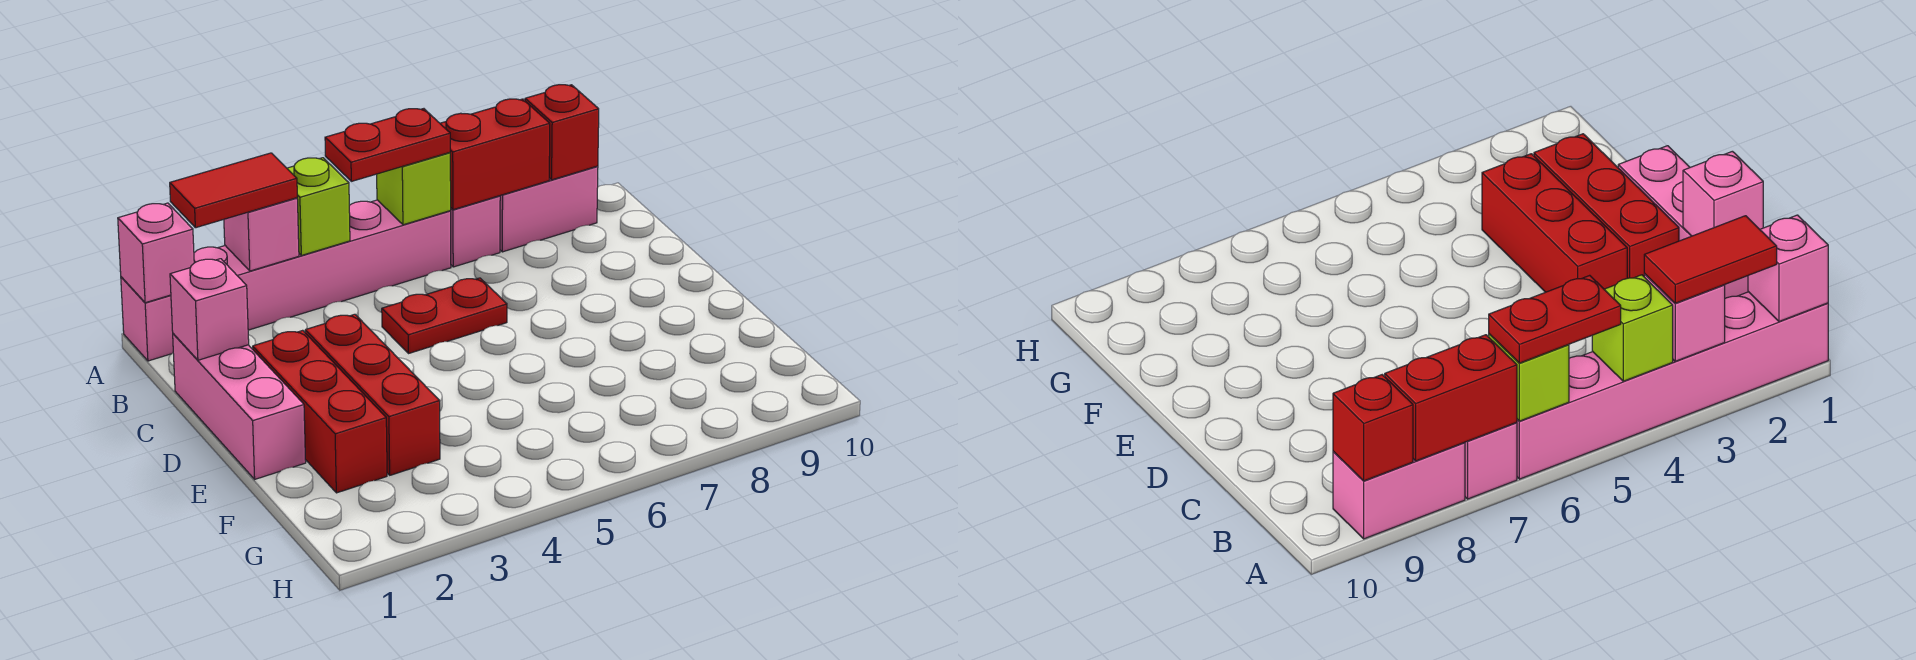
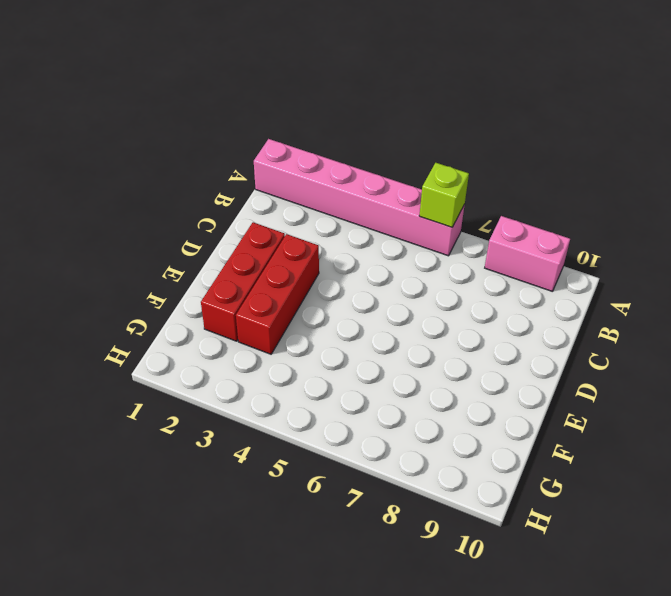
none -> pink brick A7 level 1
none -> pink brick C1:E1 level 1
none -> red plate C5:C6 level 1

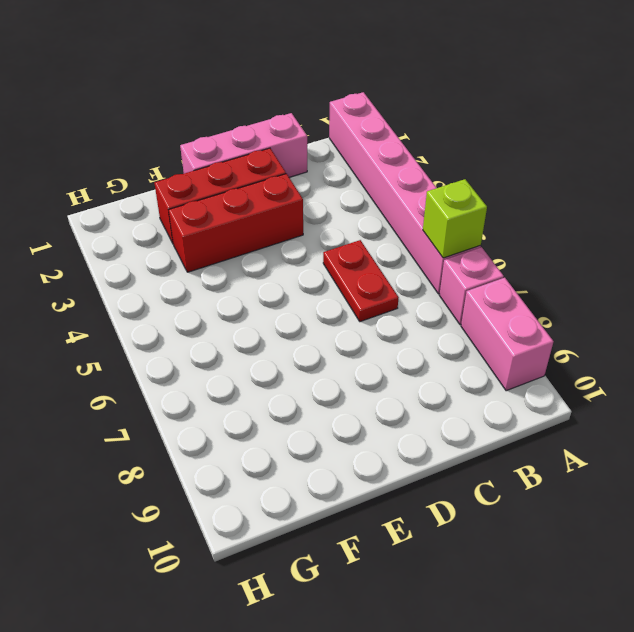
none -> pink brick A1 level 2
none -> pink brick A3 level 2
none -> lime brick A4 level 2

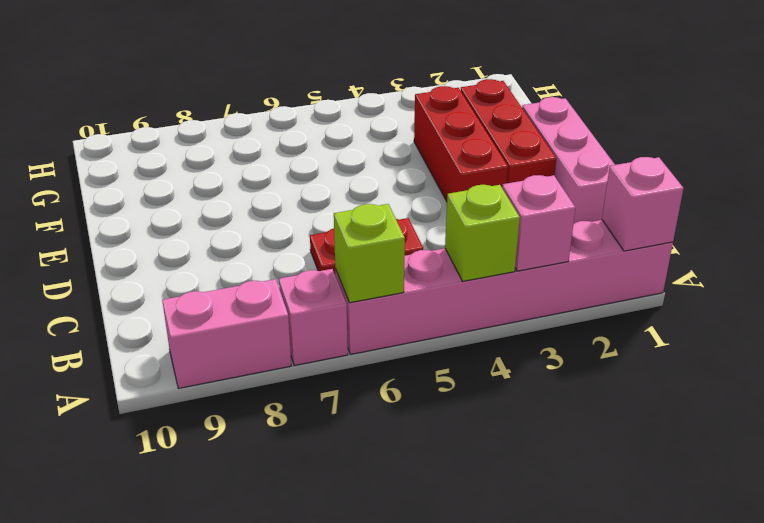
none -> red brick A7:A8 level 2
none -> red brick A9 level 2
none -> pink brick C1 level 2

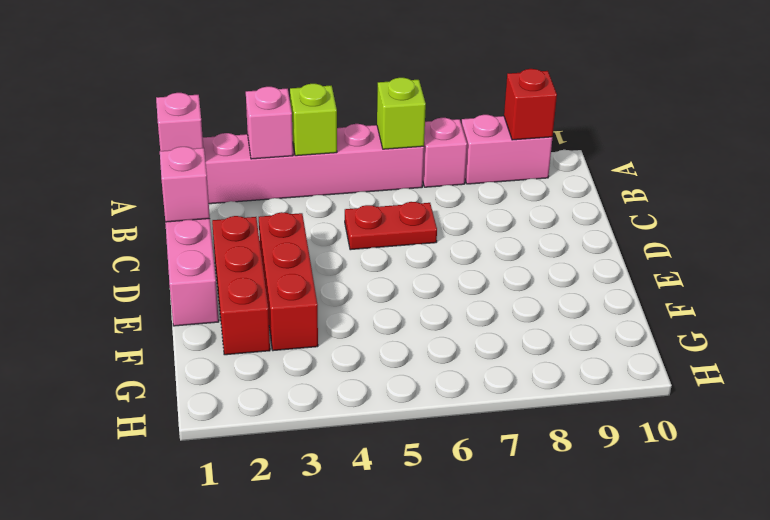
none -> red brick A7:A8 level 2
none -> red tile A2:A3 level 3
none -> red plate A5:A6 level 3

